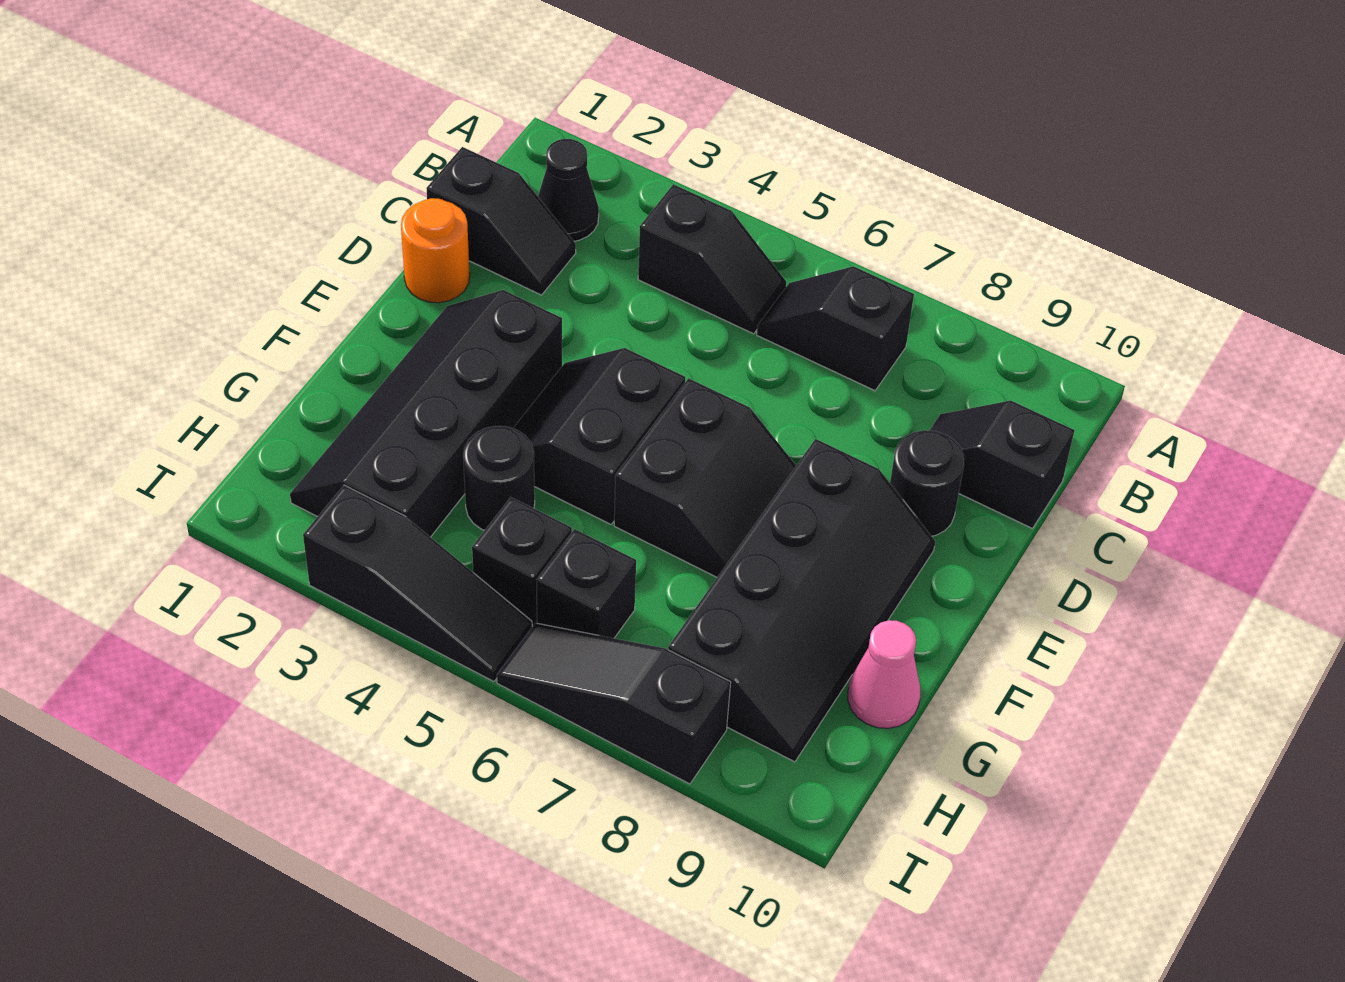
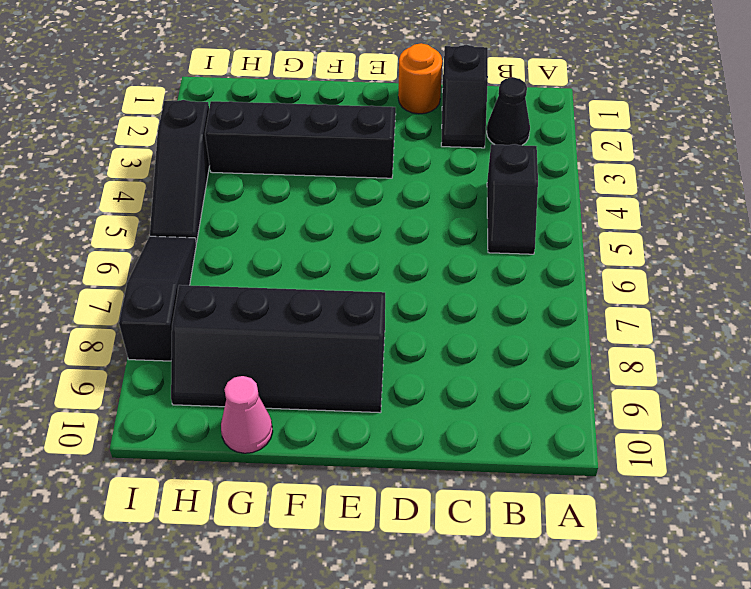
none -> black slope B6:B7 level 1 top 7
none -> black slope C9:C10 level 1 top 10
none -> black round brick D9 level 1

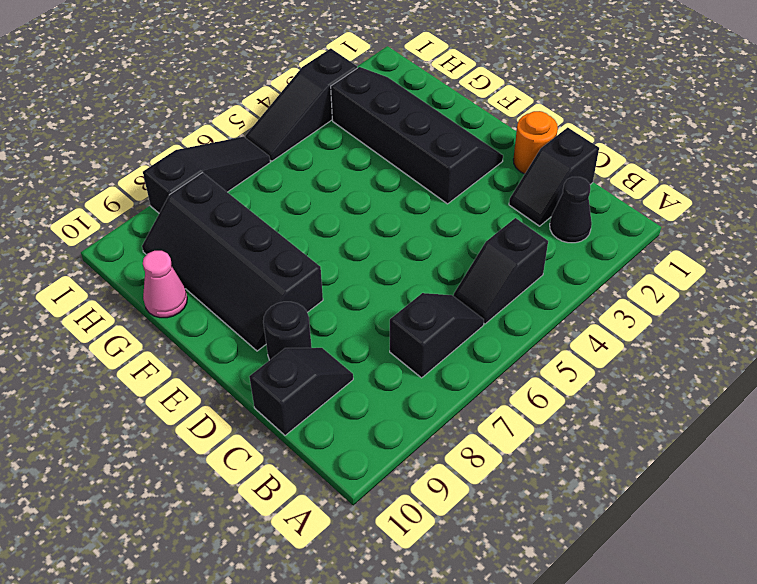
none -> black slope E4:F5 level 1 top 5
none -> black slope E6:F7 level 1 top 6
none -> black round brick G4 level 1

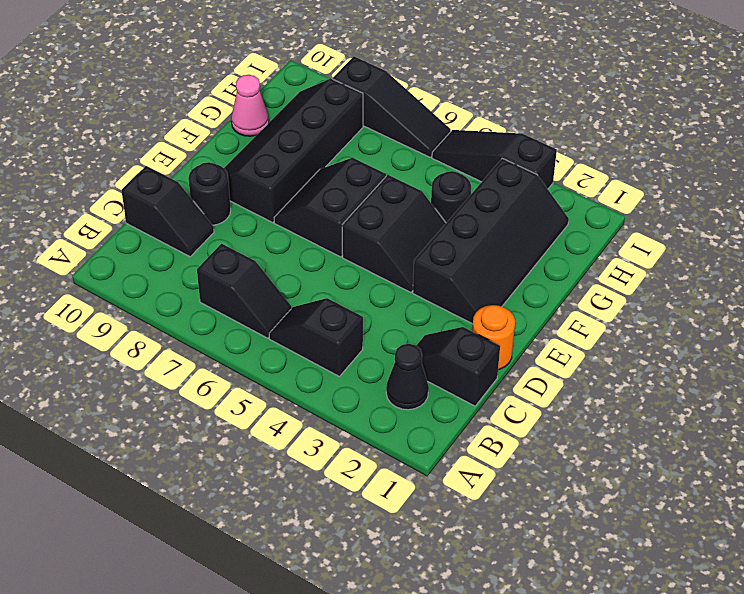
none -> black brick H5 level 1
none -> black brick H6 level 1

